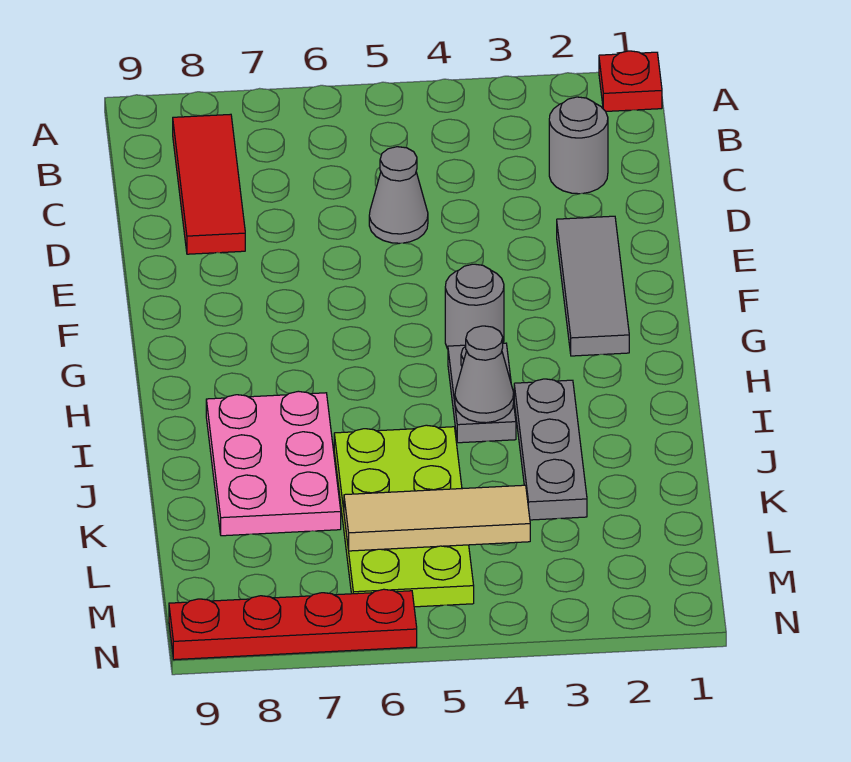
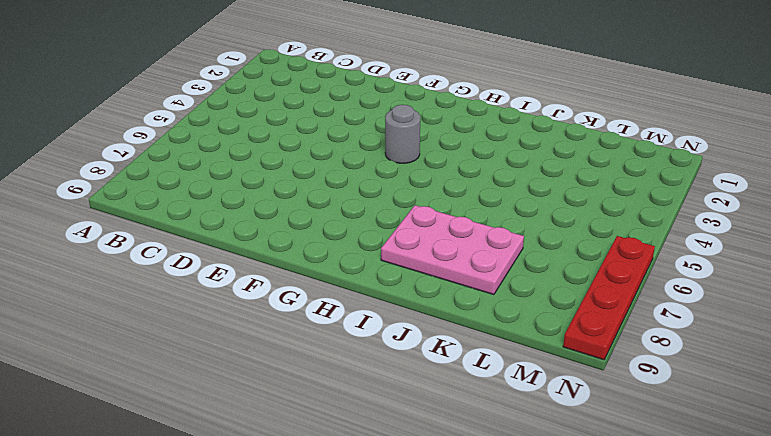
none -> red plate A1 level 1
none -> red tile B8:D8 level 1
none -> grey round brick C2 level 1

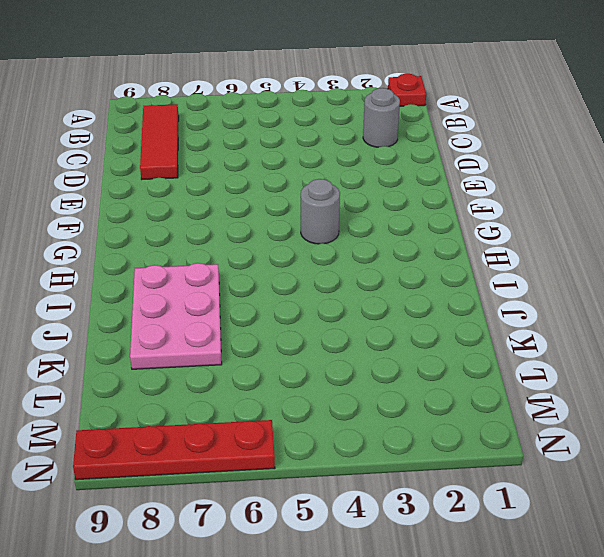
none -> grey cone D5 level 1
none -> grey tile E2:G2 level 1
none -> grey plate H4:I4 level 1

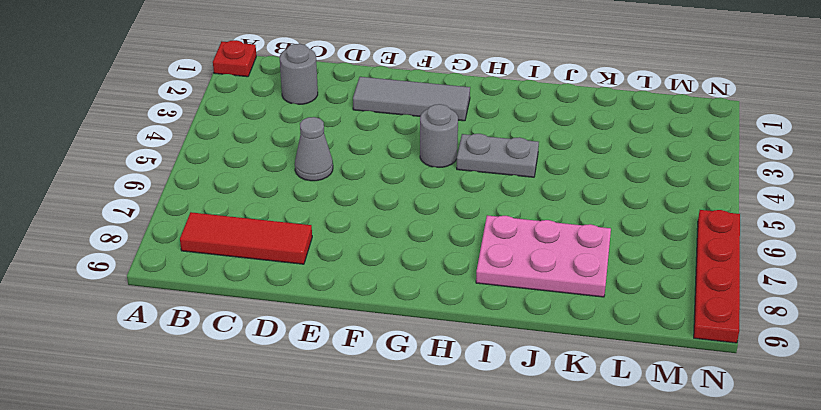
none -> grey plate I3:K3 level 1
none -> lime plate J5:M6 level 1
none -> grey cone I4 level 2

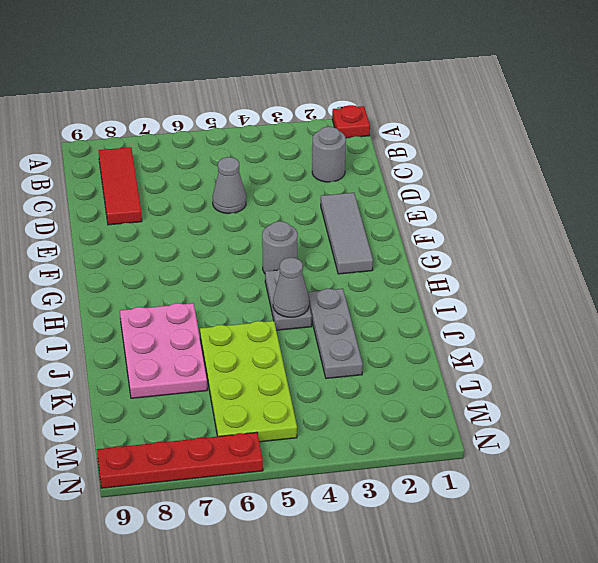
none -> tan tile L4:L6 level 2

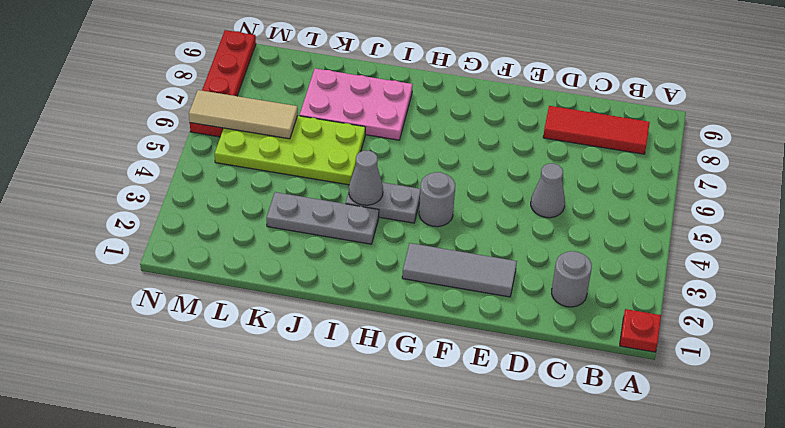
tan tile L6:N6 level 2 -> tan tile L4:L6 level 2

